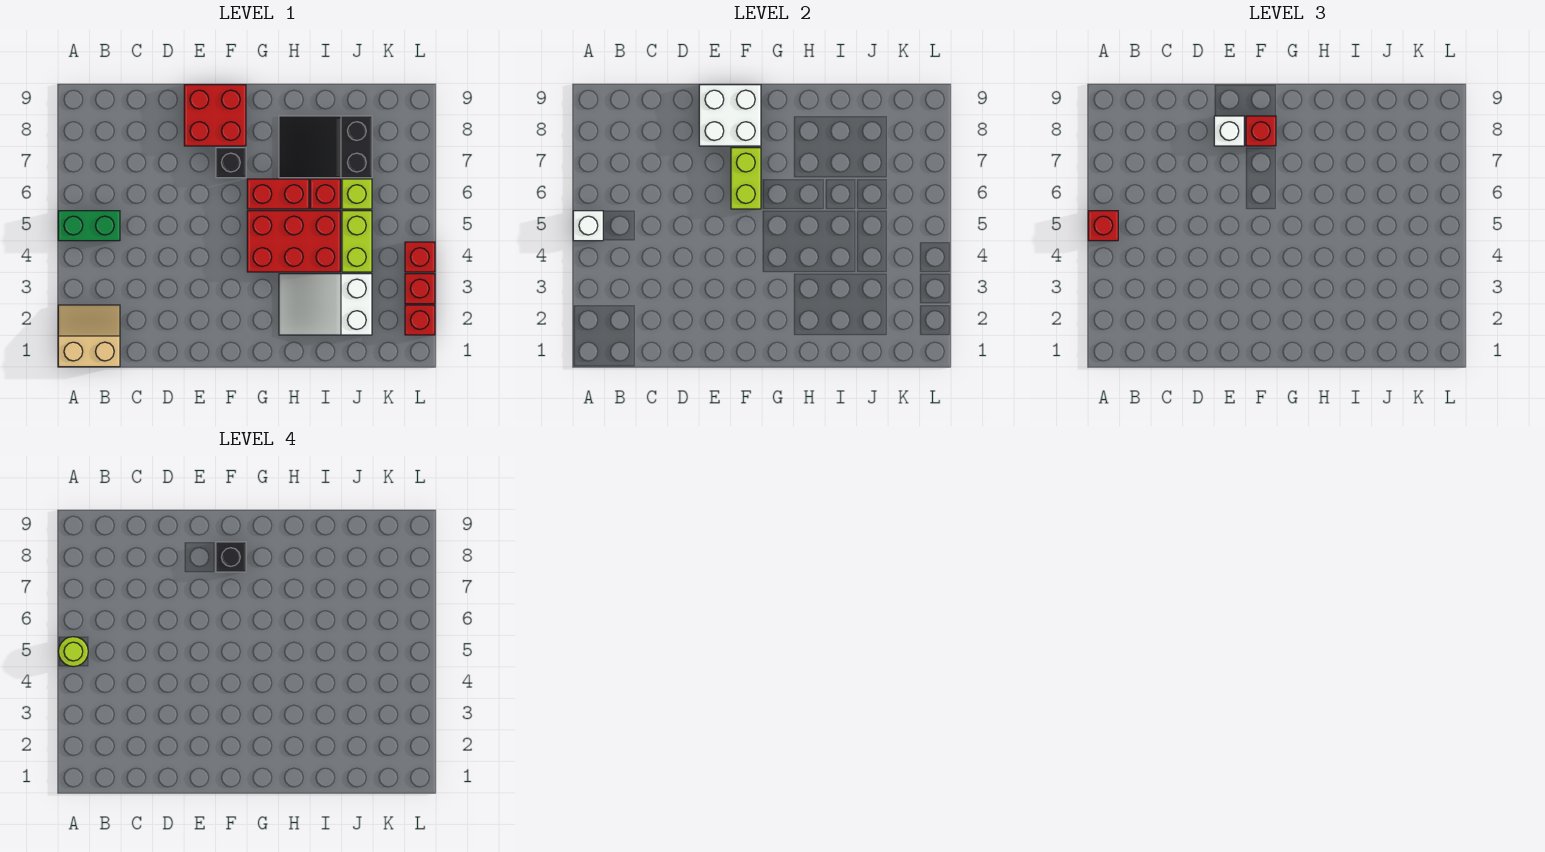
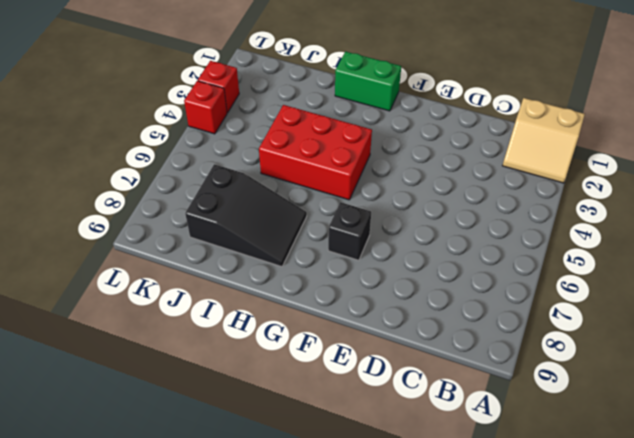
green brick G1:H1 level 1 -> green brick A5:B5 level 1
none -> red brick E8:F9 level 1
none -> red brick G6:H6 level 1
none -> white slope H2:J3 level 1 top J

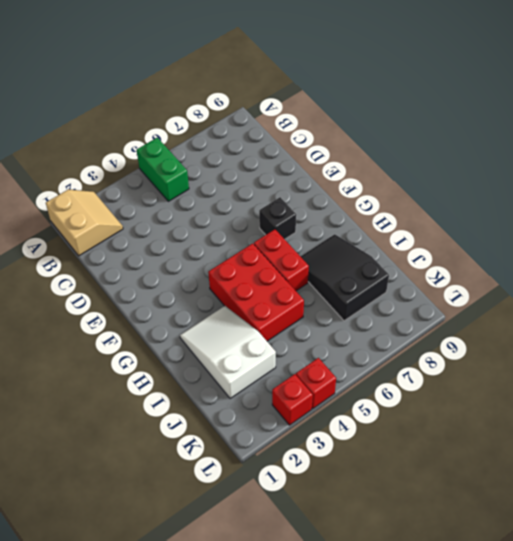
none -> red brick E8:F9 level 1
none -> red brick I6 level 1
none -> lime brick J4:J5 level 1

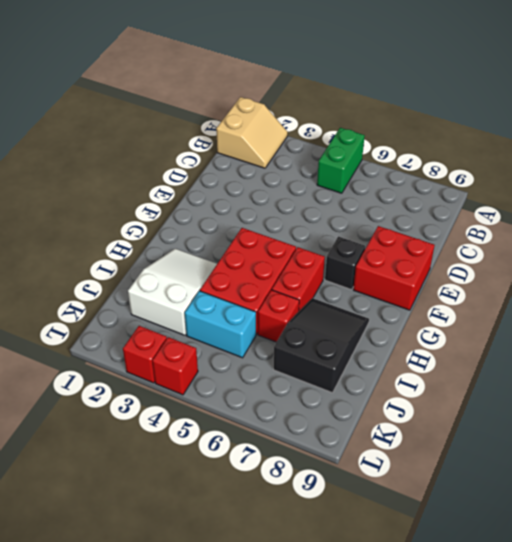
cyan brick J4:J5 level 1 -> lime brick J4:J5 level 1
none -> lime brick J6 level 1
none -> red brick L2 level 1
none -> white brick A5 level 2

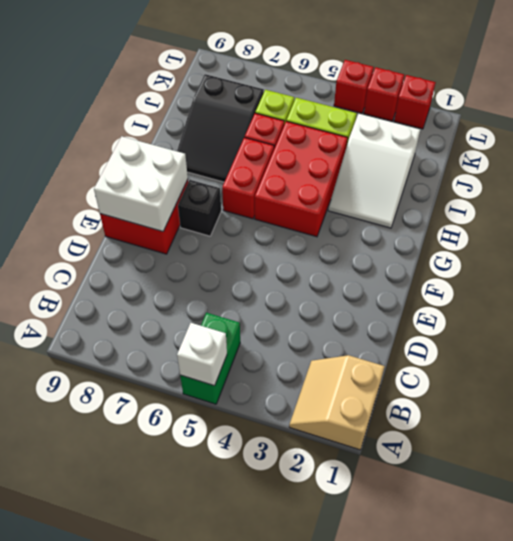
none -> lime brick F6:F7 level 2
none -> red brick A5 level 3
none -> white brick E8 level 3

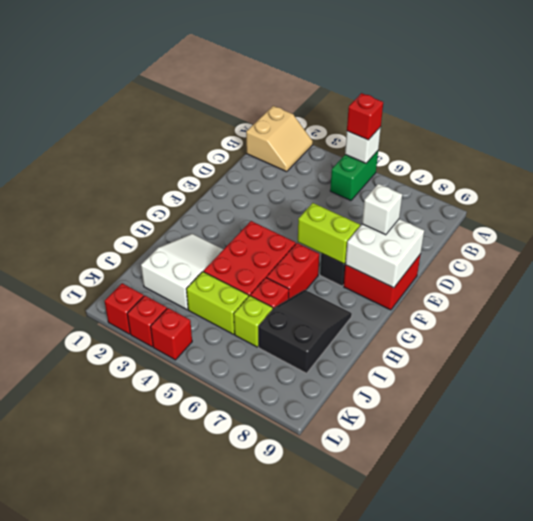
none -> red brick F8 level 3
none -> lime round brick A5 level 4
none -> black brick F8 level 4

